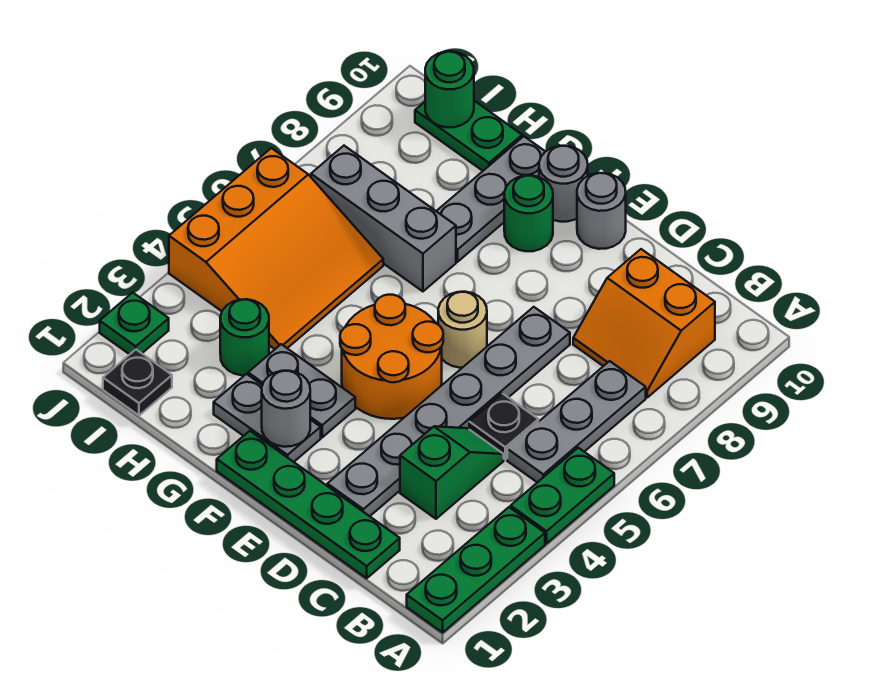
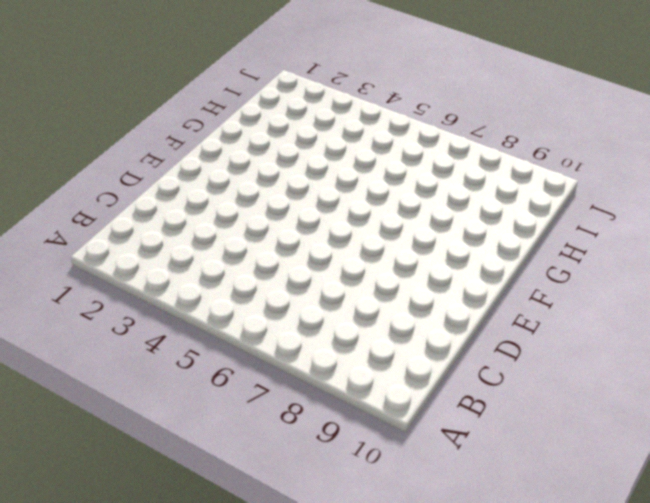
none -> green plate A1:A3 level 1
none -> green plate A4:A5 level 1
none -> grey plate B5:B7 level 1

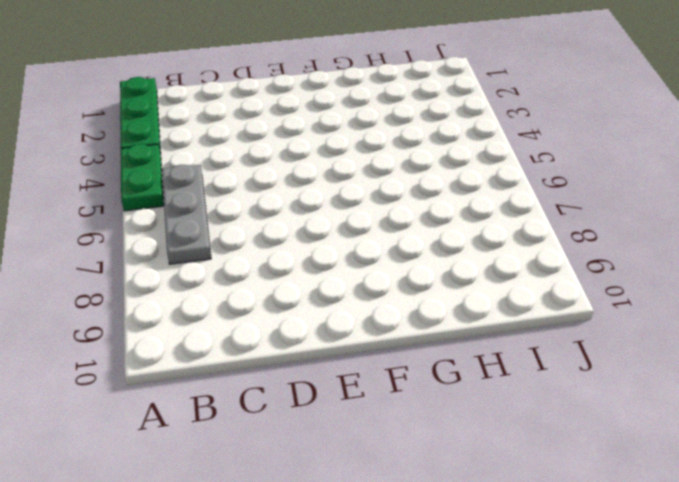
none -> orange slope B8:C9 level 1 top 9
none -> green plate C1:F1 level 1
none -> green slope C3:C4 level 1 top 3

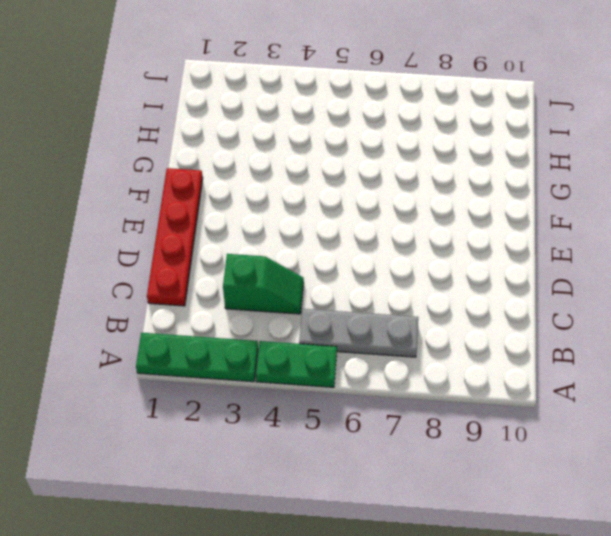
red plate C1:F1 level 1 -> green plate C1:F1 level 1
none -> orange slope B8:C9 level 1 top 9
none -> black plate C5 level 1
none -> grey plate D2:D7 level 1

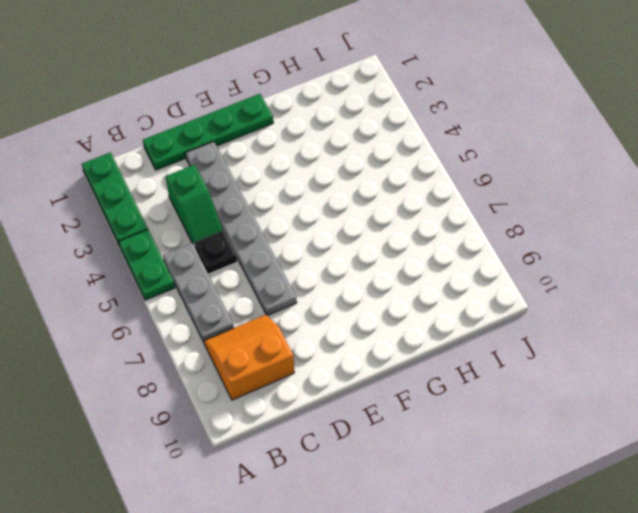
none -> orange round brick E4:F5 level 1
none -> tan round brick E6 level 1
none -> grey round brick E10 level 1

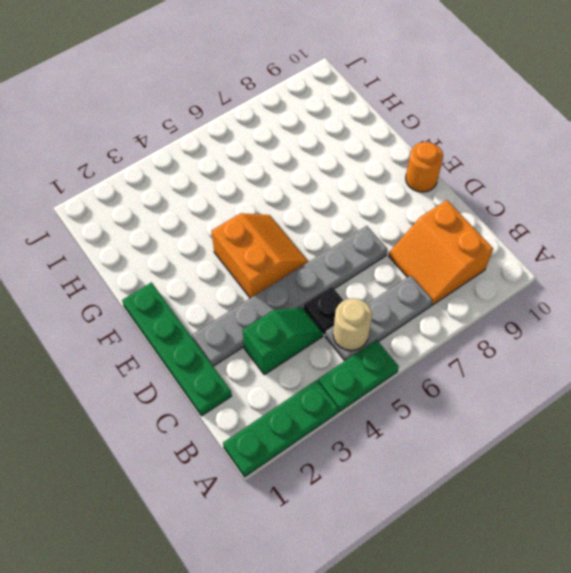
tan round brick B5 level 2 -> tan round brick E6 level 1
orange slope E4:F5 level 1 top 4 -> orange round brick E4:F5 level 1
orange round brick E10 level 1 -> grey round brick E10 level 1
none -> grey plate F2:G2 level 1
none -> grey plate F3:G3 level 1
none -> green round brick F9 level 1

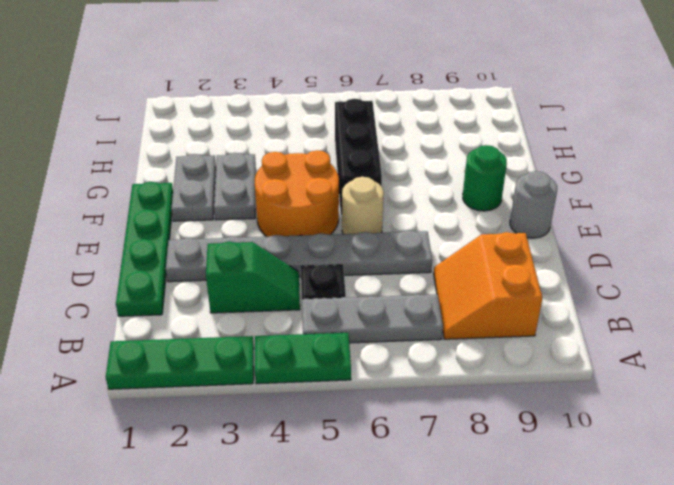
black brick F6:H6 level 1 -> orange slope H4:J6 level 1 top J
none -> grey round brick F10 level 1
none -> grey brick G7:I7 level 1
none -> grey plate G8:G10 level 1

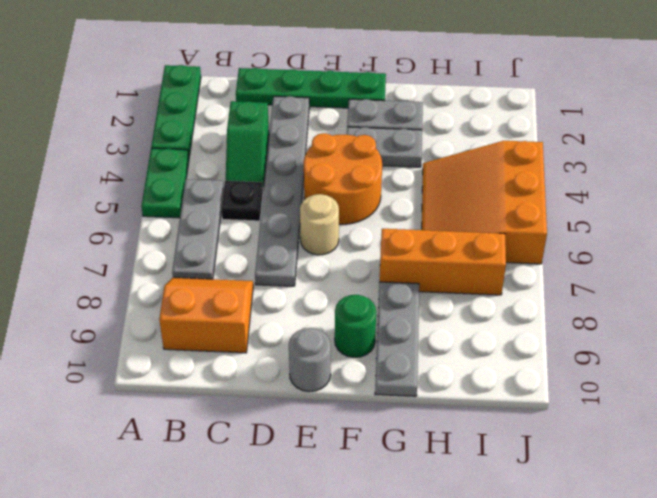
orange brick G7:I7 level 1 -> grey brick G7:I7 level 1
none -> grey round brick F10 level 1
none -> green round brick H3 level 1
none -> green plate H10:I10 level 1

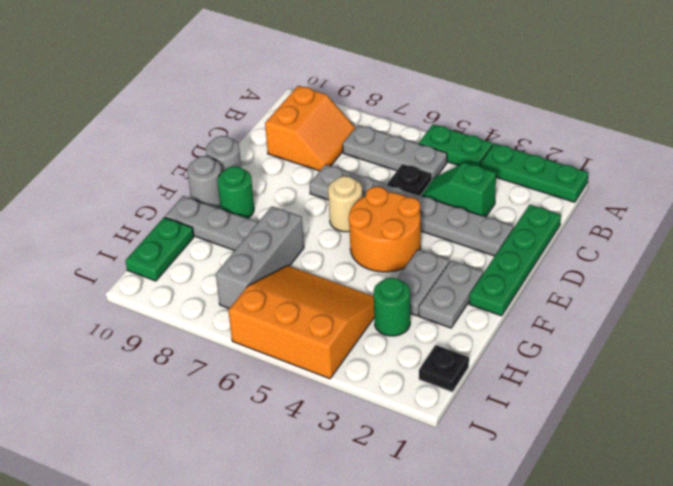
none -> green plate J2 level 1
none -> grey round brick F2 level 2
none -> green round brick I10 level 2

